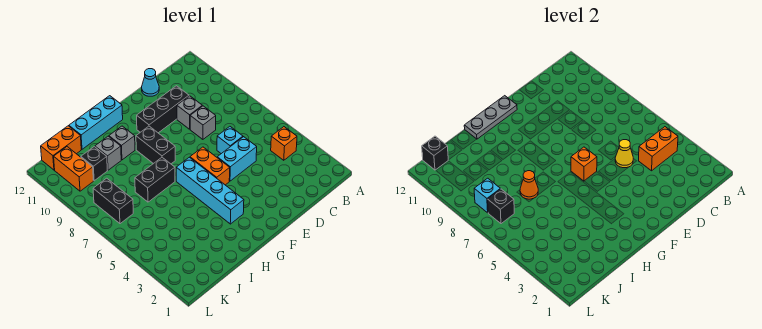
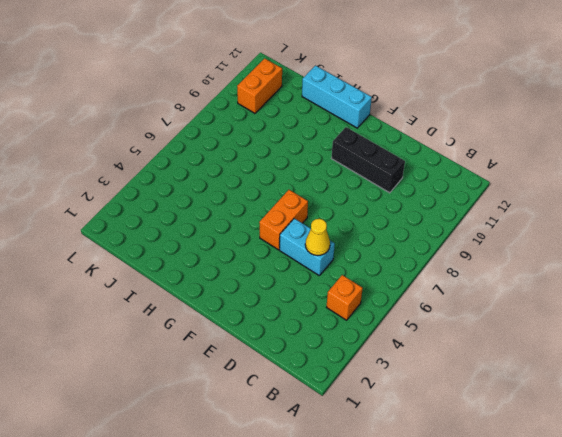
none -> cyan brick D6 level 1
none -> grey brick D8 level 1
none -> grey brick D9 level 1

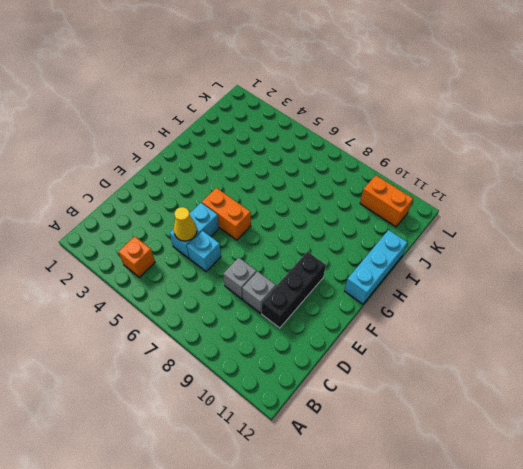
none -> cyan cone D12 level 1
none -> cyan brick G3:G6 level 1
none -> black brick G8:G9 level 1

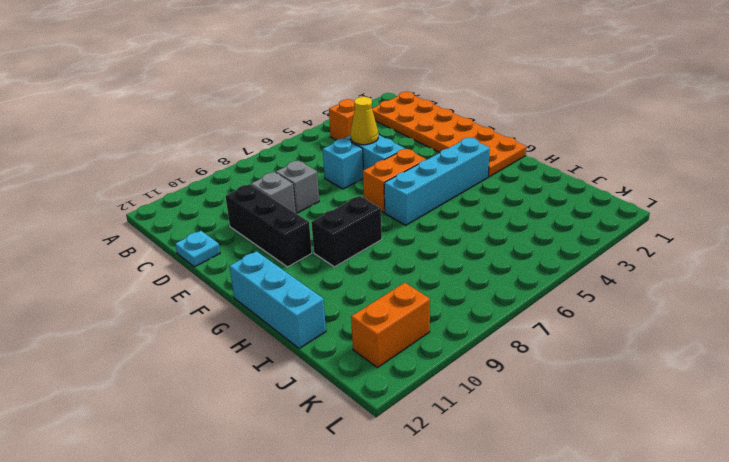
orange plate B1:G2 level 1 -> none
cyan plate D12 level 1 -> cyan cone D12 level 1
none -> black brick H7:I7 level 1
none -> grey brick H10 level 1
none -> grey brick I10 level 1

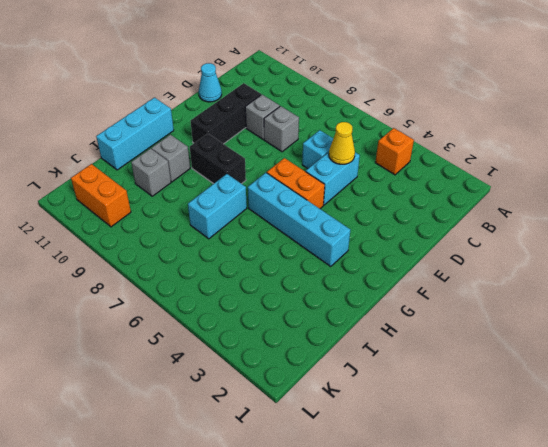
cyan brick H7:I7 level 1 -> black brick H7:I7 level 1
none -> black brick J10 level 1
none -> orange brick J12:K12 level 1
none -> black brick K7:K8 level 1

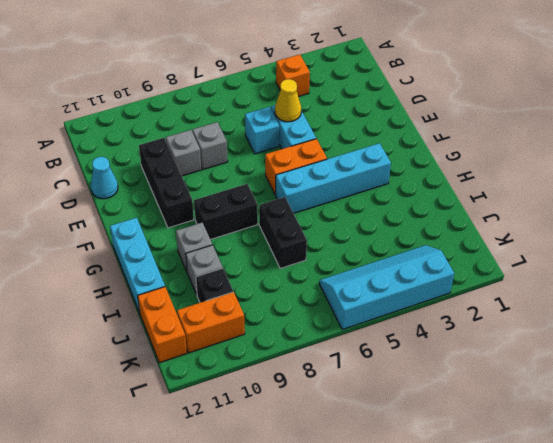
cyan slope K3:L6 level 1 top L -> none
none -> black brick K7:K8 level 1
none -> orange brick B4:C4 level 2
none -> orange brick F6 level 2

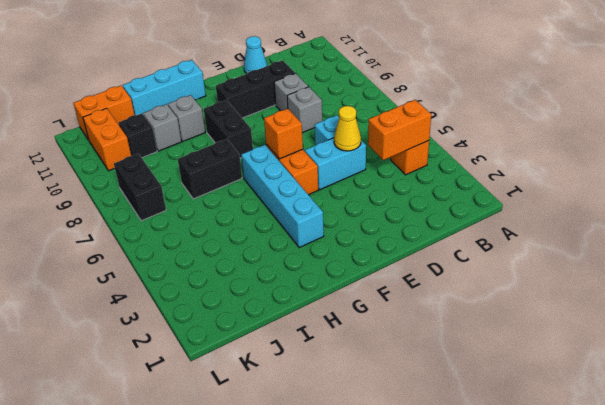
none -> grey plate F12:H12 level 2
none -> orange cone I7 level 2
none -> black brick K7 level 2

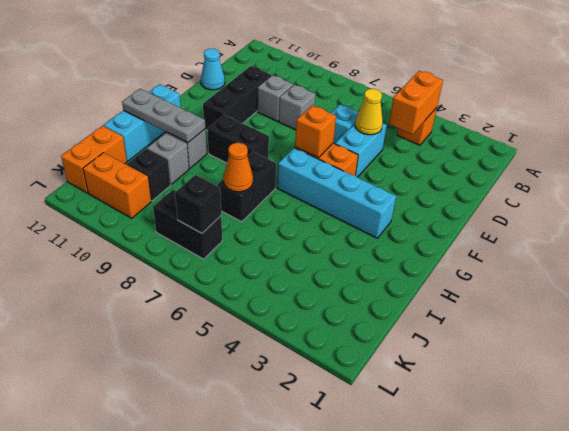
grey plate H10:H12 level 2 -> grey plate F12:H12 level 2
none -> cyan brick K8 level 2
none -> black brick K12 level 2

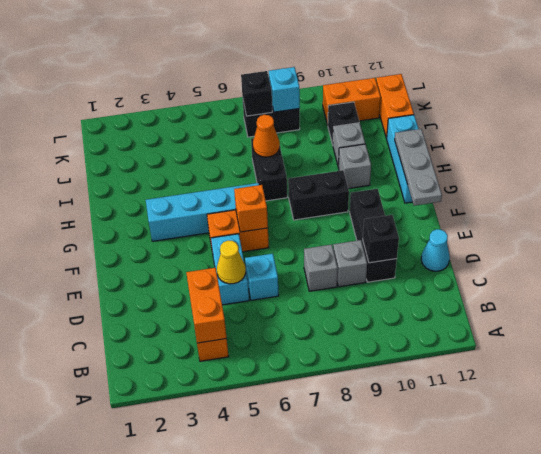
black brick D10 level 2 -> black brick K12 level 2

